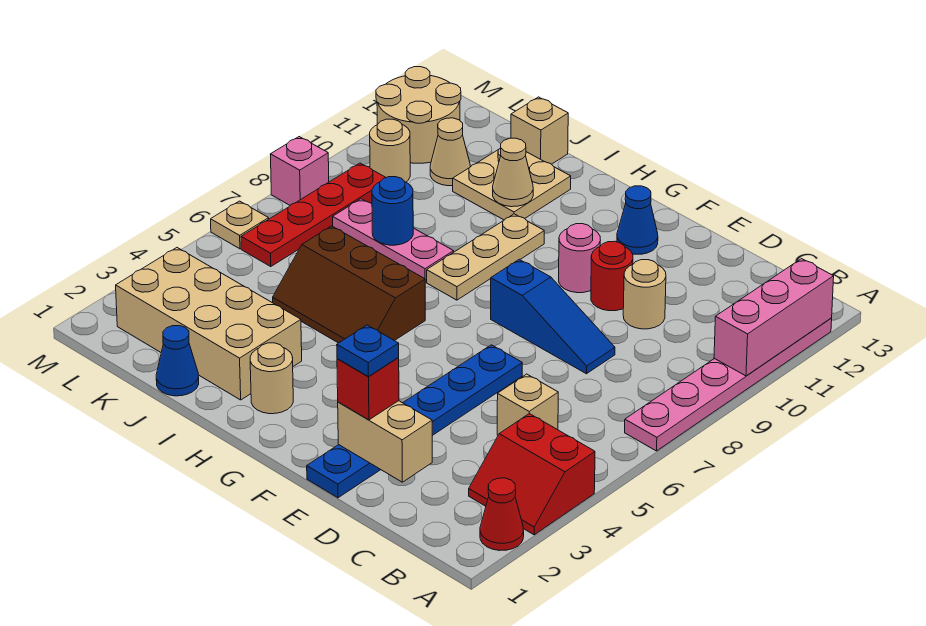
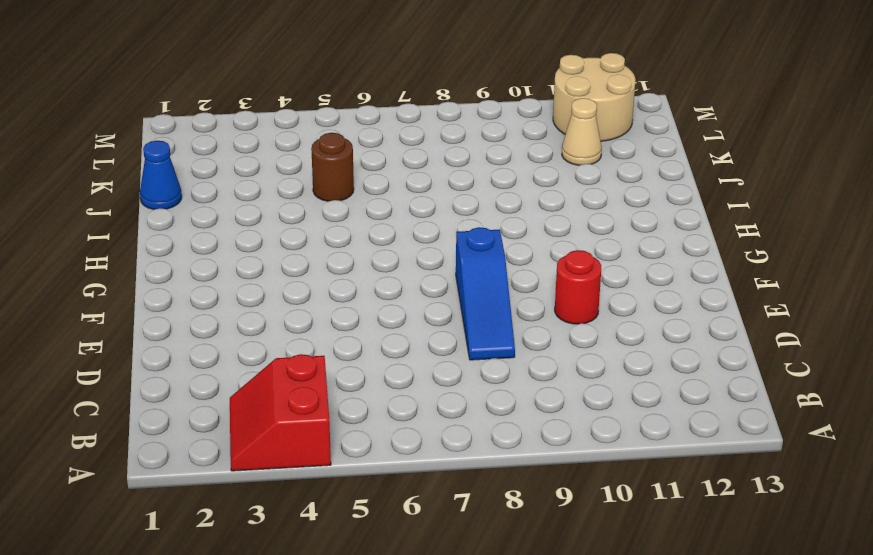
brown round brick J5 level 1 -> brown slope H5:J6 level 1 top 6
none -> red cone A2 level 1
none -> pink plate A7:A12 level 1
none -> tan brick C5 level 1
none -> tan round brick D10 level 1

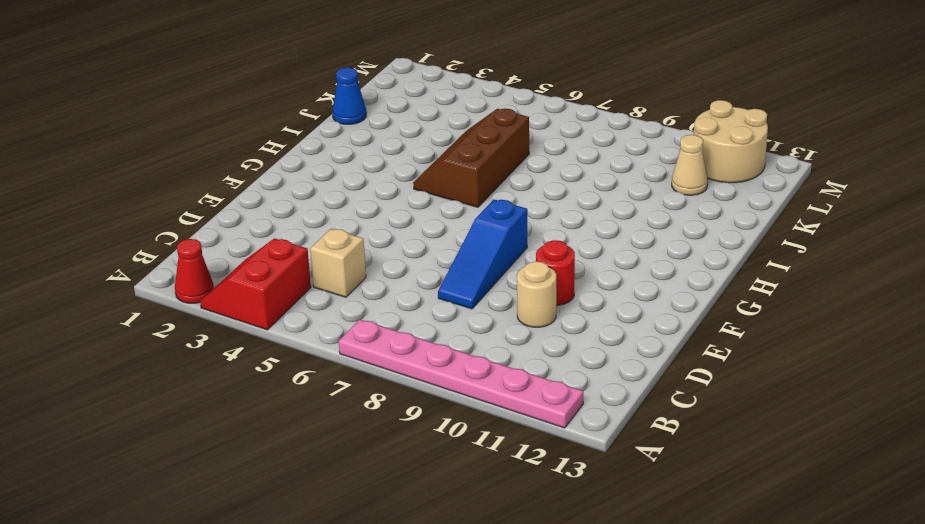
none -> blue plate E1:E6 level 1
none -> pink round brick F10 level 1
none -> blue cone F12 level 1
none -> tan round brick H2 level 1

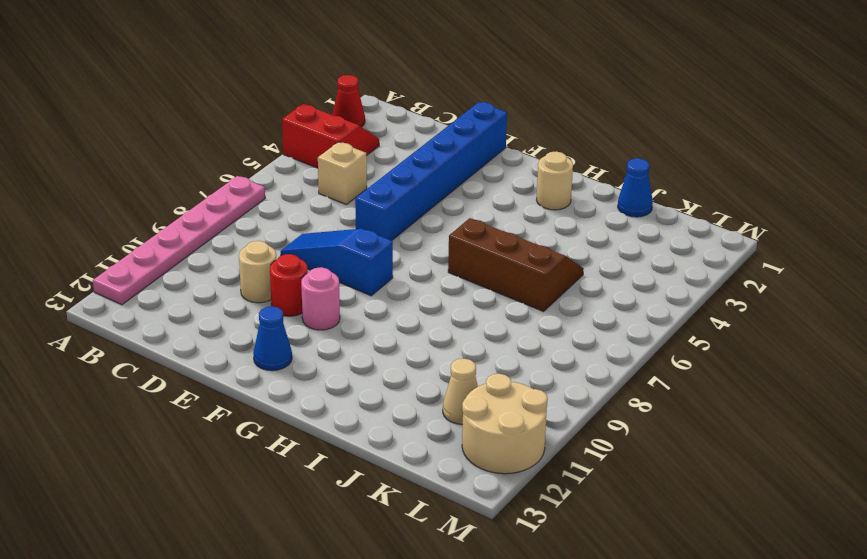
blue brick E1:E6 level 1 -> blue plate E1:E6 level 1
none -> tan plate H8:H10 level 1
none -> tan brick I2:L3 level 1
none -> pink plate I8:K8 level 1
none -> tan plate I11:J12 level 1

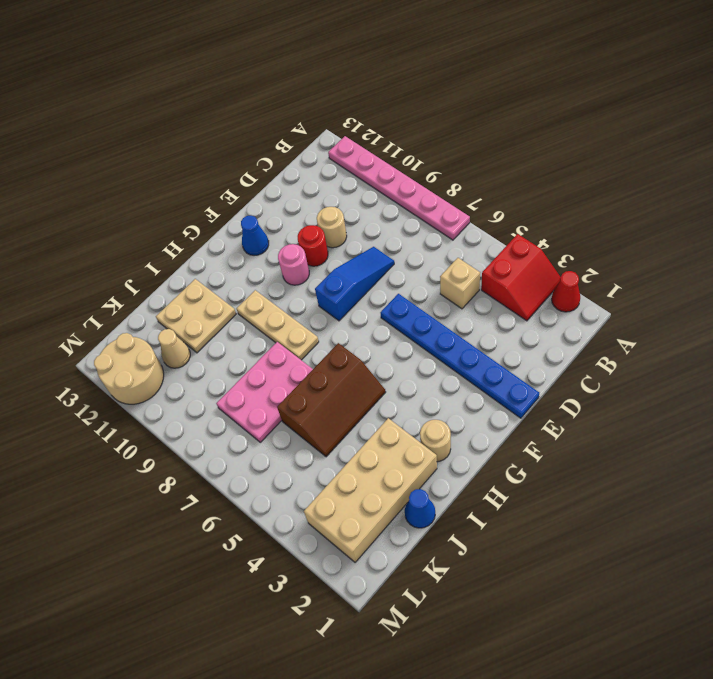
pink plate I7:K8 level 1 -> pink plate I8:K8 level 1
none -> tan brick J13 level 1
none -> red plate L6:L9 level 1
none -> tan round brick L10 level 1
none -> tan plate M6 level 1

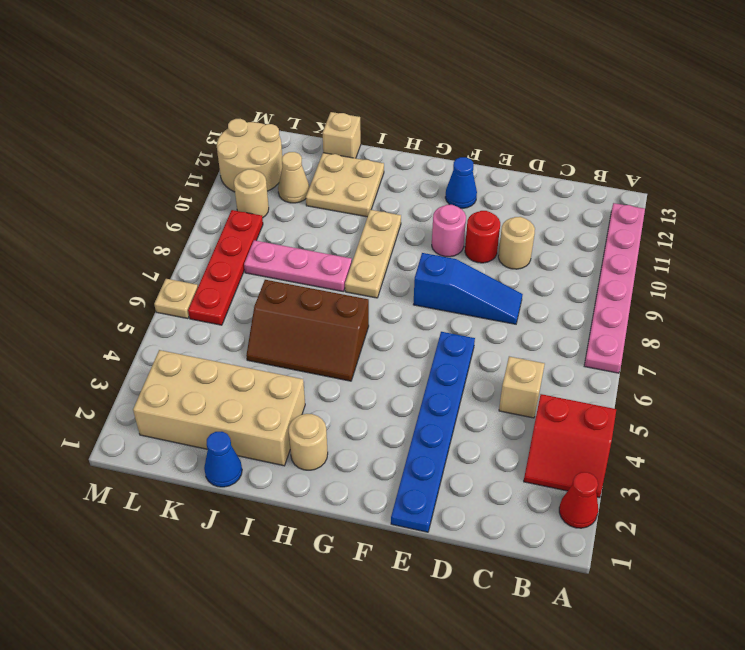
none -> pink brick M8 level 1
none -> pink brick A10:A12 level 2
none -> tan brick D2:E2 level 2
none -> tan cone I11 level 2

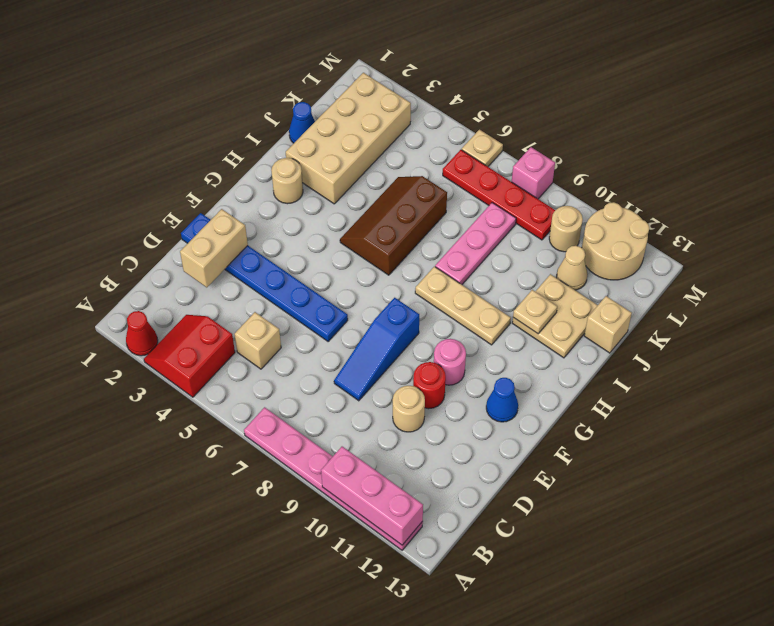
tan plate I11 level 2 -> tan cone I11 level 2
none -> blue round brick J8 level 2
none -> red brick E2 level 3
none -> blue plate E2 level 4

